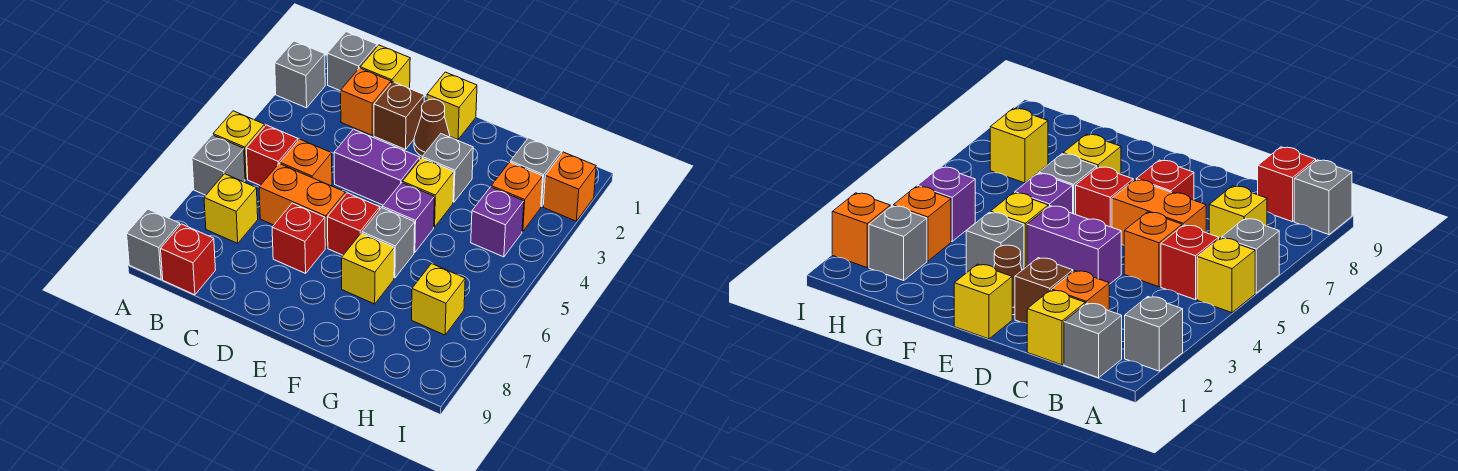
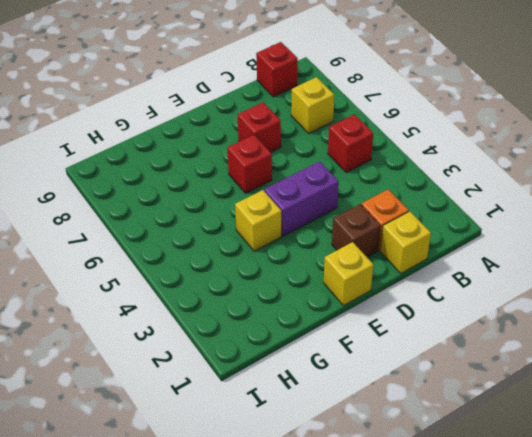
none -> grey brick A2 level 1
none -> yellow brick A5 level 1
none -> grey brick A6 level 1

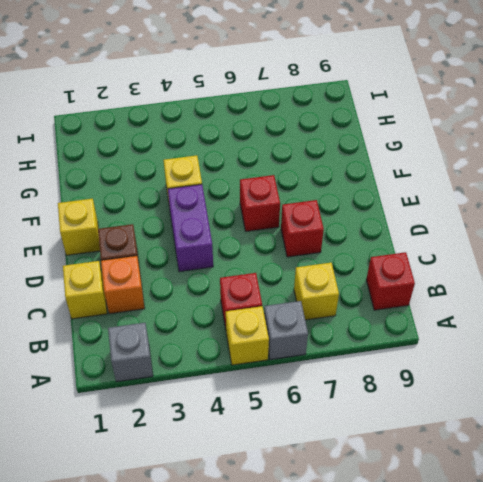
none -> grey brick A9 level 1
none -> grey brick B1 level 1
none -> orange brick C5 level 1

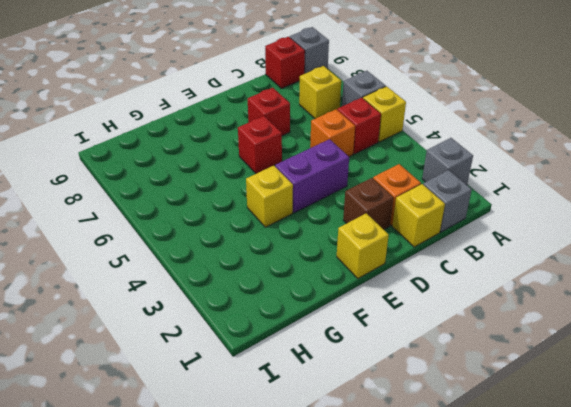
none -> orange brick C6:D6 level 1
none -> brown cone E2 level 1
none -> grey brick F3 level 1

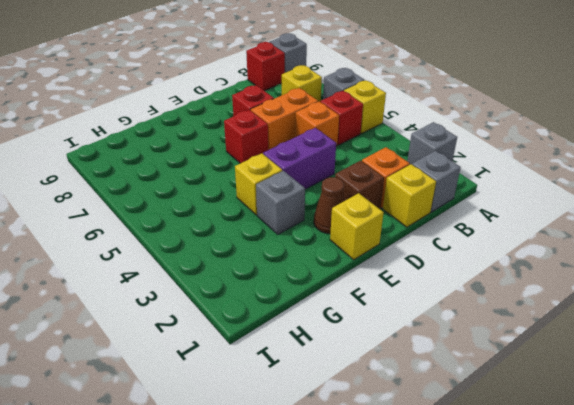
none -> purple brick F5 level 1
none -> grey brick F6 level 1
none -> yellow brick F7 level 1

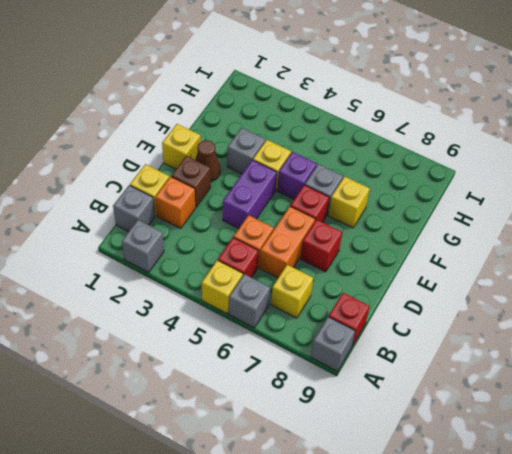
none -> grey brick H2 level 1
none -> orange brick H3 level 1
none -> purple brick H4 level 1

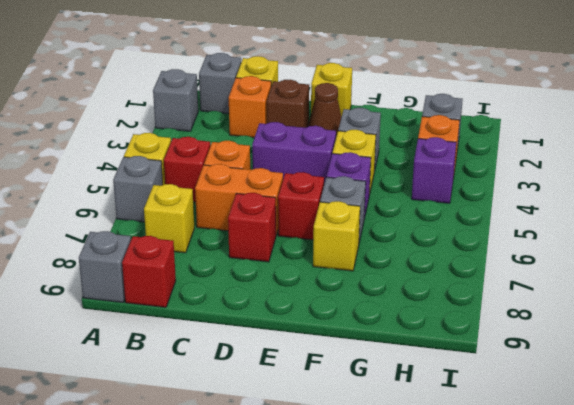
none -> yellow brick H7 level 1
none -> orange brick I2 level 1

